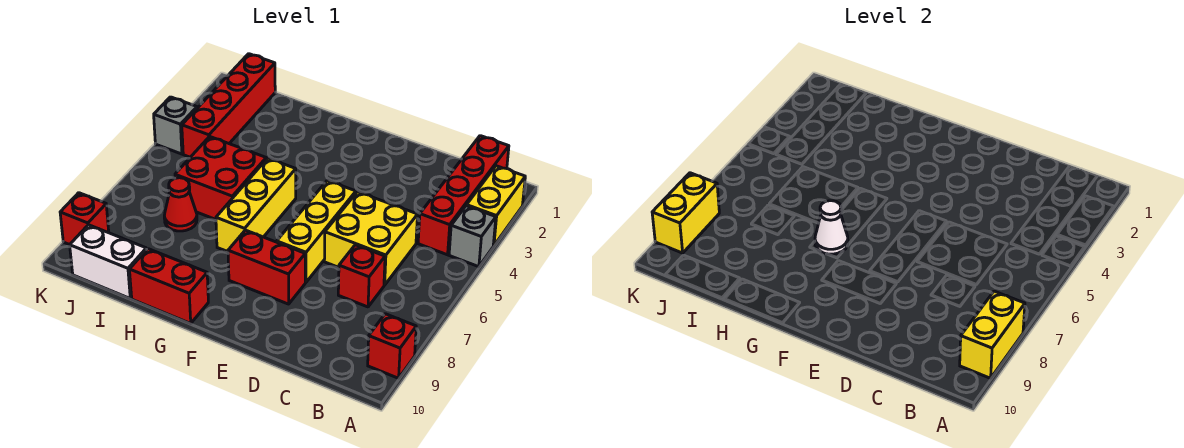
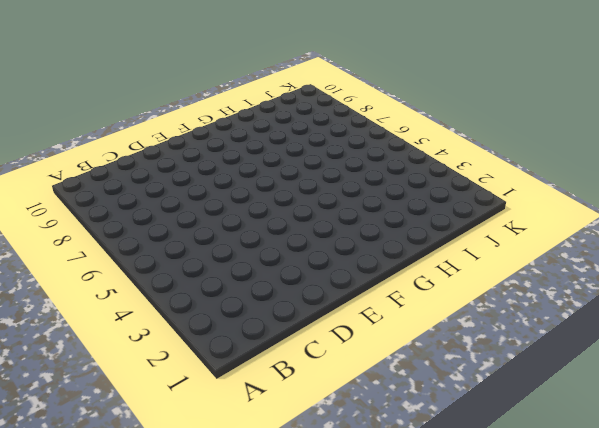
none -> yellow brick A2:A3 level 1
none -> grey brick A4 level 1
none -> red brick A9 level 1

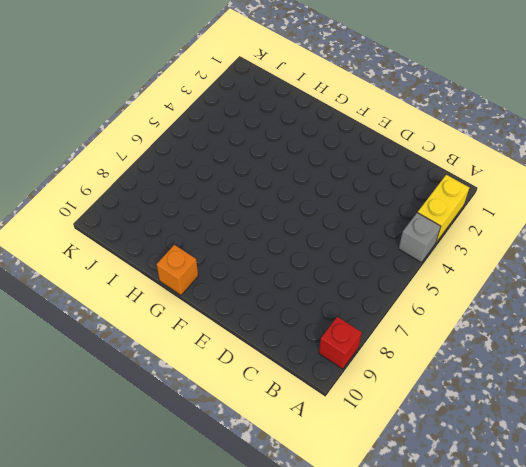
orange brick G10 level 1 -> red brick G10:H10 level 1
none -> red brick B1:B4 level 1
none -> yellow brick C5:D6 level 1
none -> red brick C7 level 1

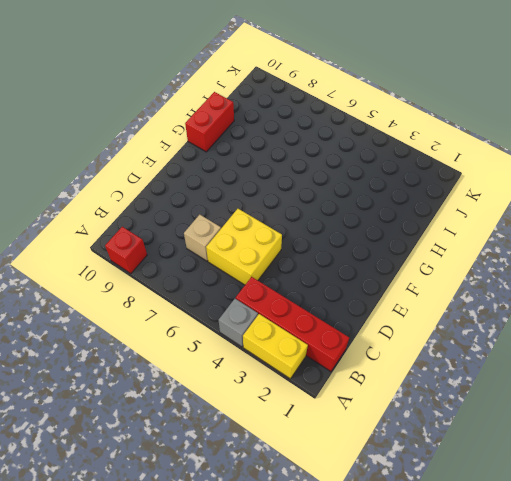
tan brick C7 level 1 -> red brick C7 level 1
none -> yellow brick E5:E7 level 1
none -> red brick E8:F8 level 1
none -> yellow brick G5:G7 level 1

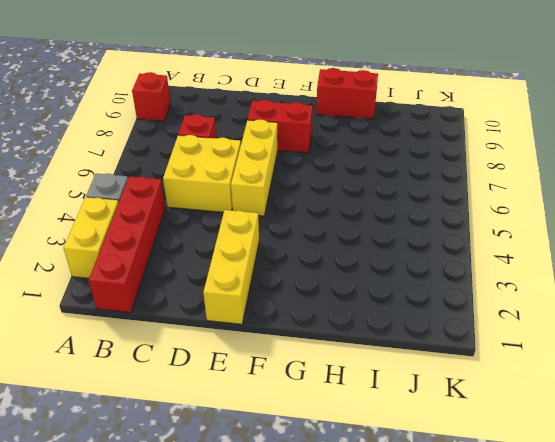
yellow brick E1:E3 level 1 -> yellow brick G5:G7 level 1
none -> red brick H5:I6 level 1
none -> red cone I7 level 1
none -> white brick I10:J10 level 1

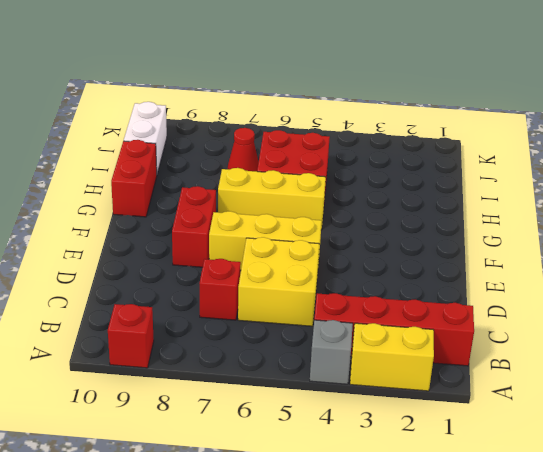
none -> red brick J1:J4 level 1
none -> grey brick K4 level 1
none -> red brick K9 level 1

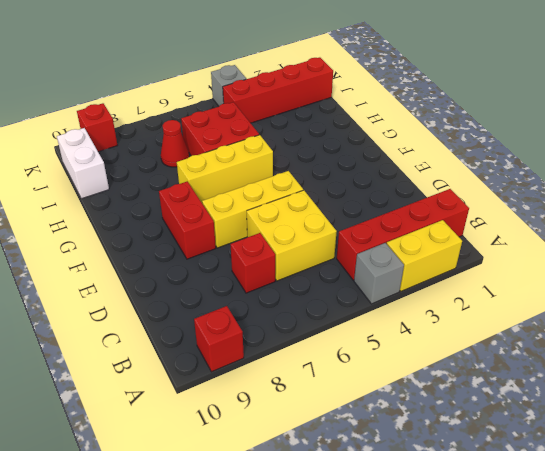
none -> red brick G10:H10 level 1
none -> yellow brick A8:A9 level 2
none -> white cone G7 level 2

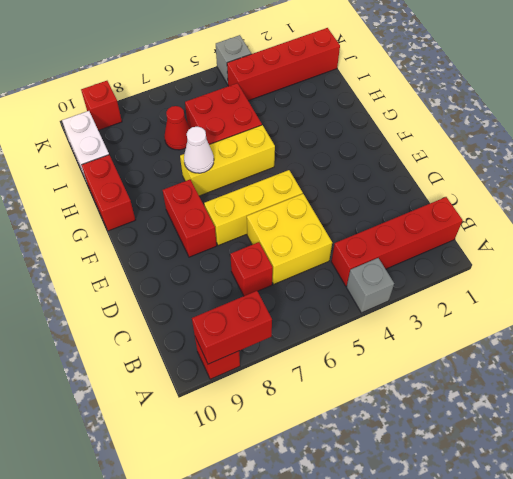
red brick A8:A9 level 2 -> yellow brick A8:A9 level 2
none -> yellow brick A2:A3 level 1
none -> yellow brick K8:K9 level 2

